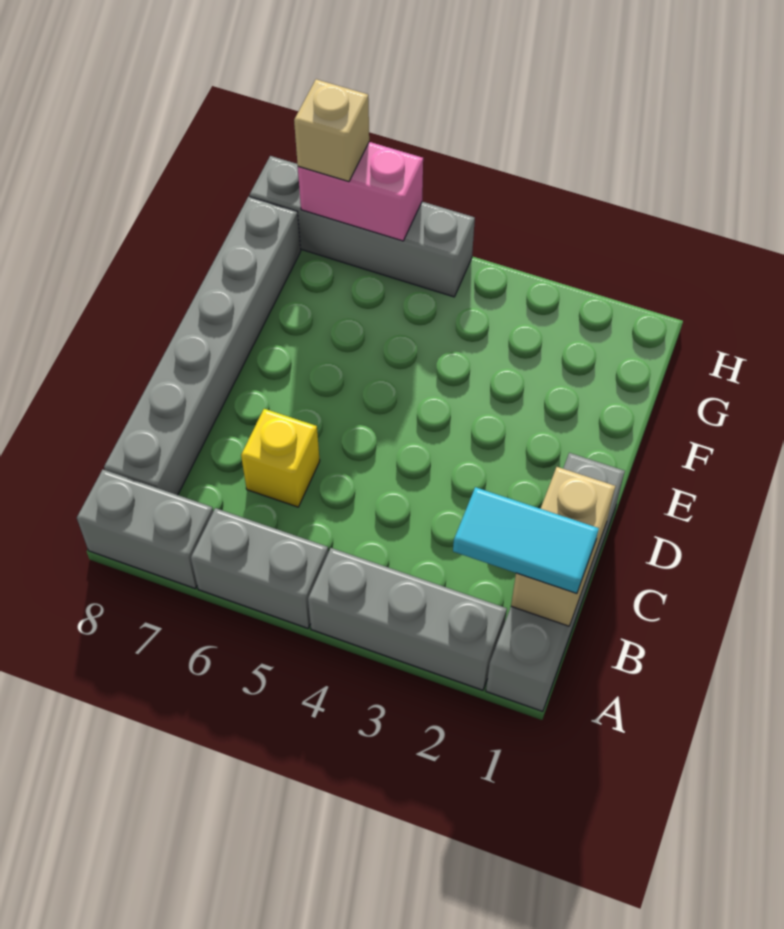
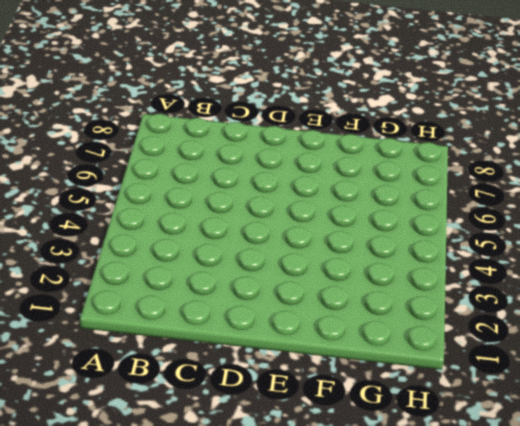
none -> grey brick A1:D1 level 1
none -> grey brick A2:A4 level 1

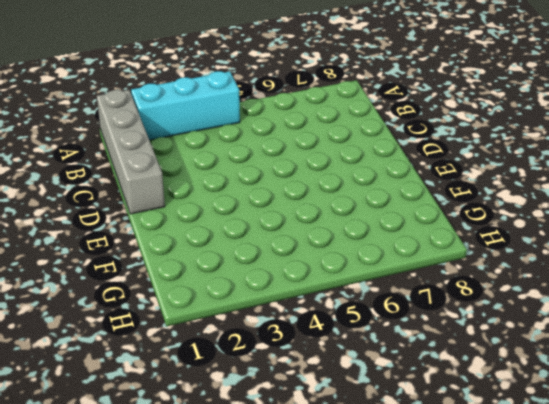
cyan brick A2:A4 level 1 -> grey brick A2:A4 level 1
none -> grey brick A5:A6 level 1
none -> grey brick A7:A8 level 1

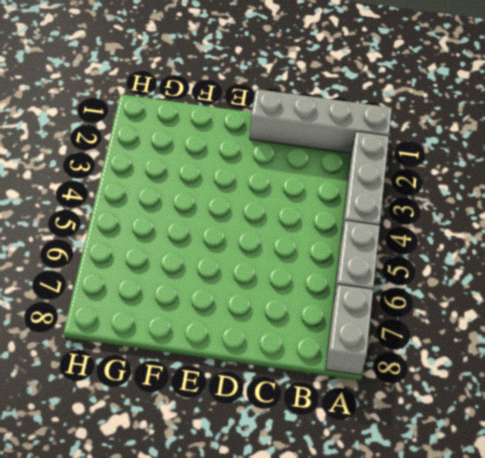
none -> grey brick B8:G8 level 1
none -> yellow brick C6 level 1

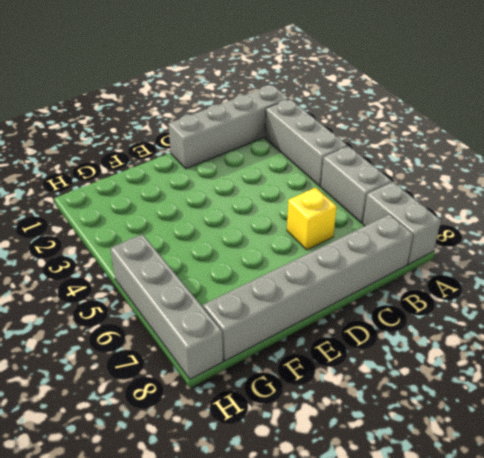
none -> tan brick B1:C1 level 2
none -> pink brick H6:H7 level 2

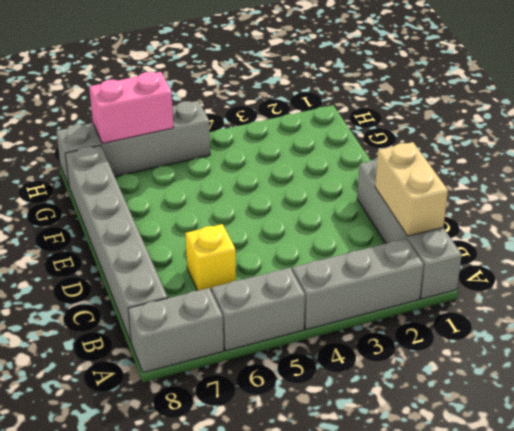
none -> cyan tile B1:B2 level 3
none -> tan brick H7 level 3

